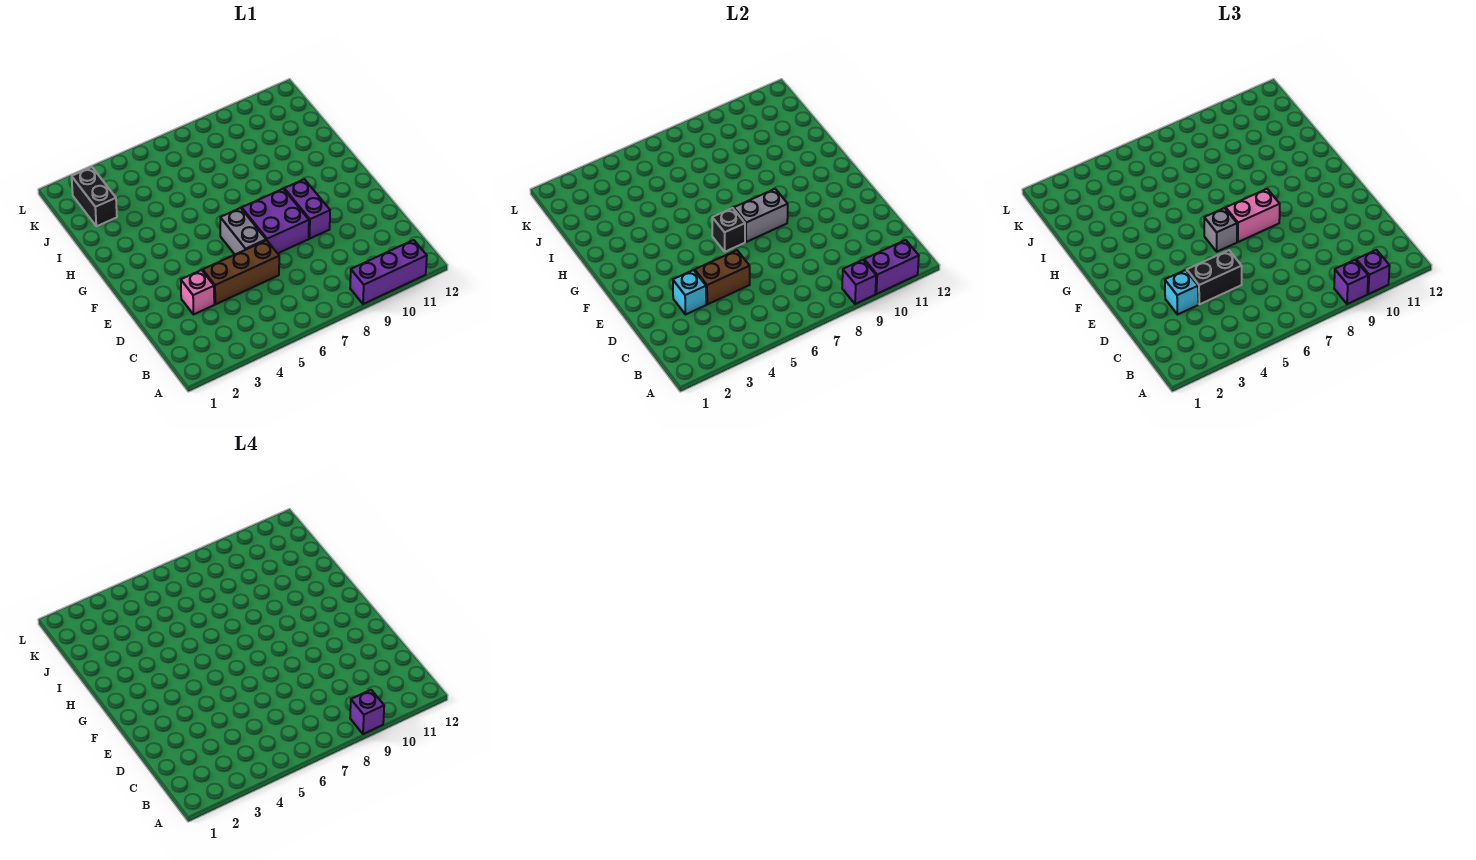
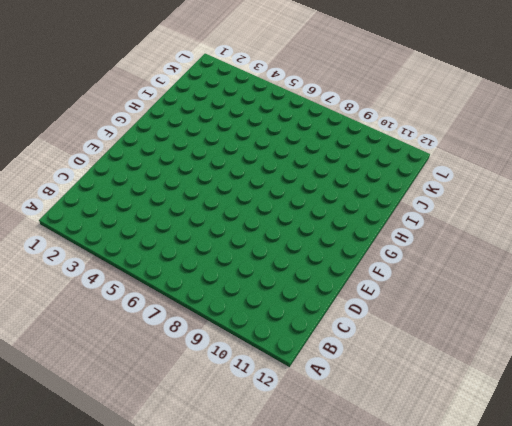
none -> purple brick A9:A11 level 1
none -> pink brick D3 level 1
none -> brown brick D4:D6 level 1

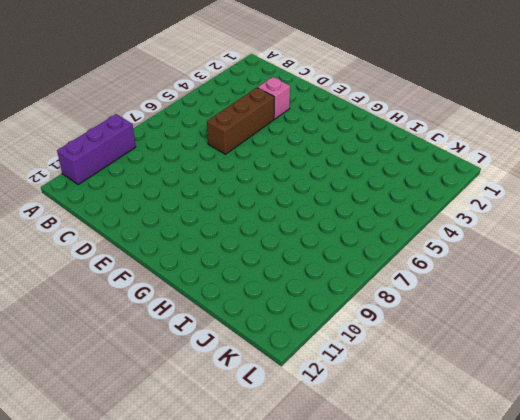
none -> grey brick E6:F6 level 1
none -> purple brick E7:F8 level 1
none -> purple brick E9:F9 level 1

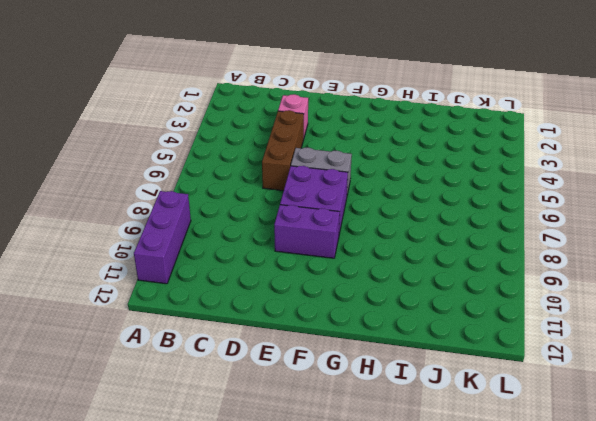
none -> black brick J2:K2 level 1
none -> purple brick A9 level 2
none -> purple brick A10:A11 level 2

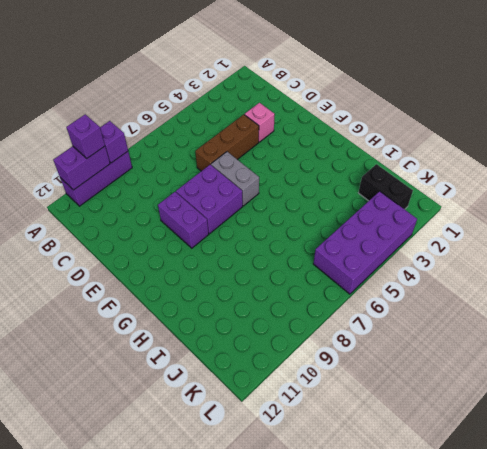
purple brick K3:L6 level 1 -> none
none -> cyan brick D3 level 2
none -> brown brick D4:D5 level 2
none -> black brick F6 level 2

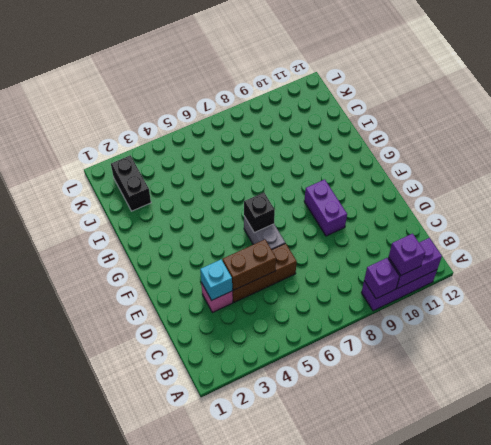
none -> purple brick E7:F8 level 1
none -> grey brick F7:F8 level 2
none -> purple brick A9 level 3

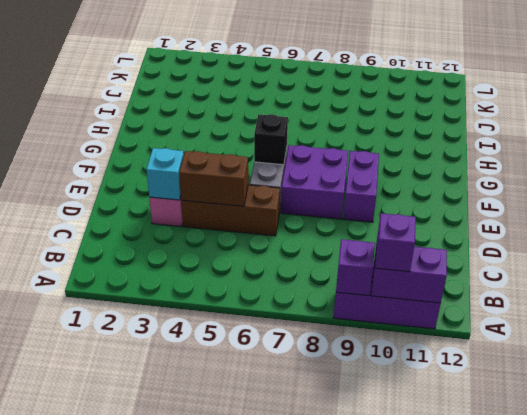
none -> black brick J2:K2 level 1
none -> grey brick F7:F8 level 2
none -> purple brick A9 level 3

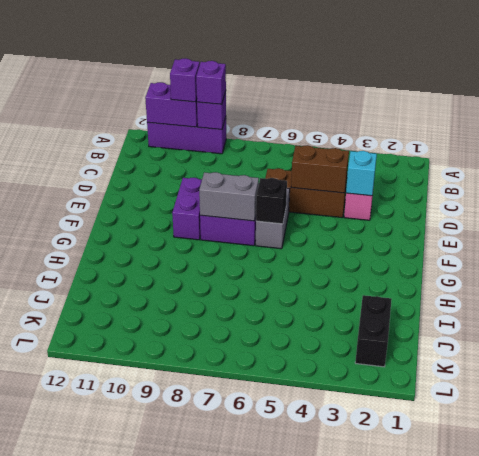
none -> cyan brick D3 level 3
none -> black brick D4:D5 level 3
none -> grey brick F6 level 3

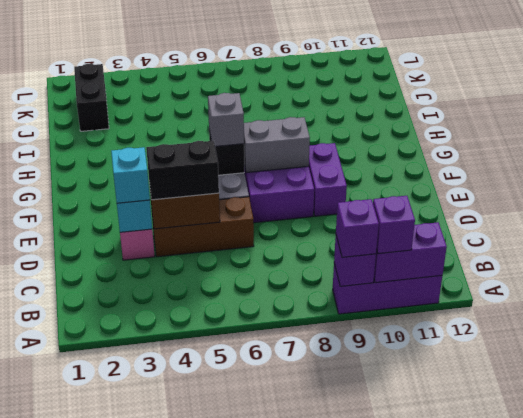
none -> pink brick F7:F8 level 3
none -> purple brick A9 level 4

